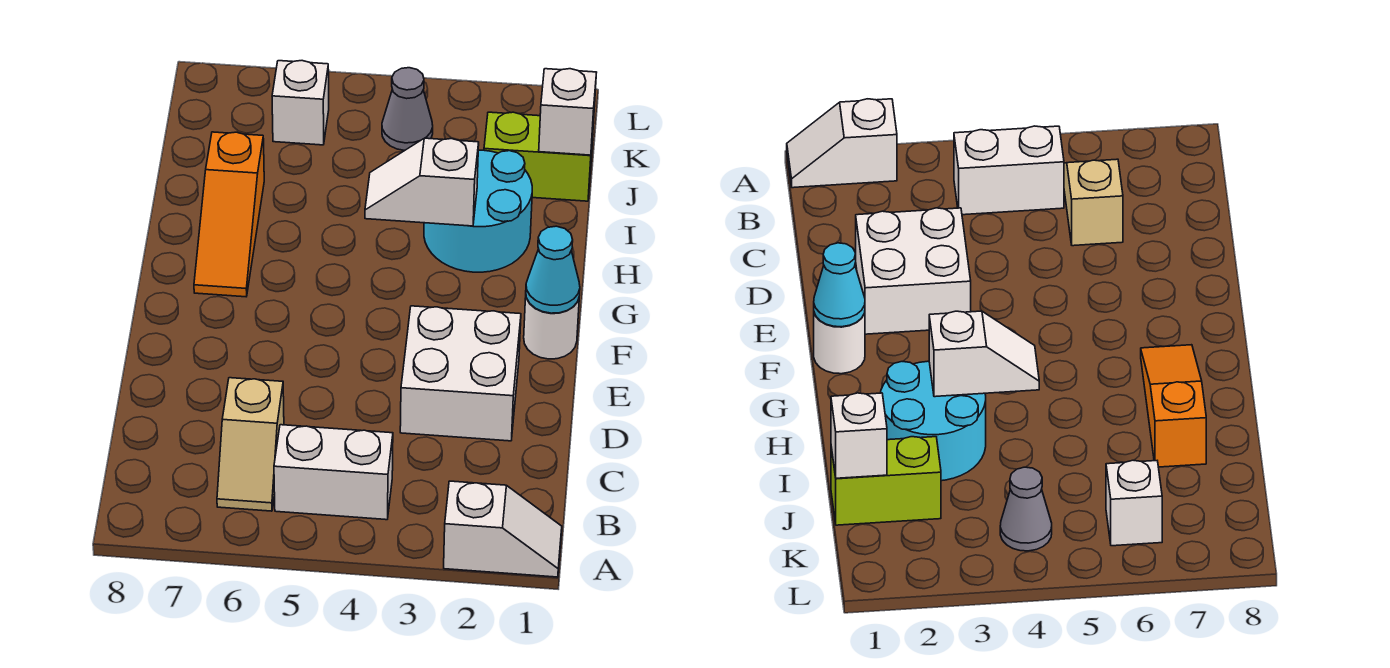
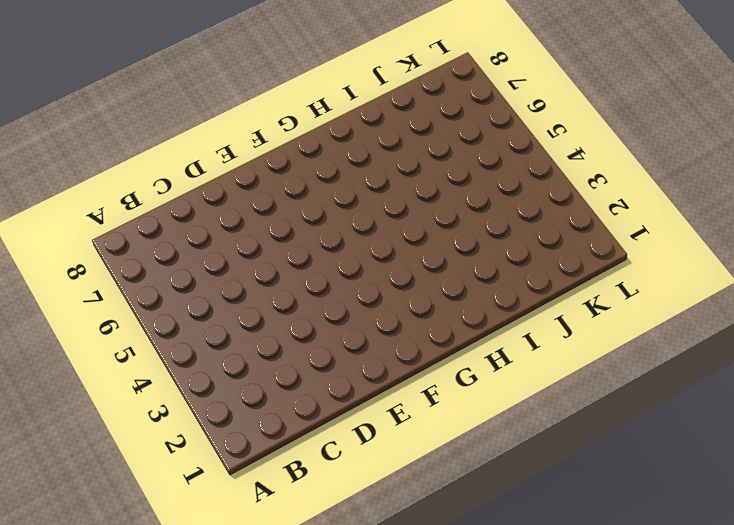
none -> white slope A1:A2 level 1 top 2
none -> white brick B4:B5 level 1
none -> tan slope B6:C6 level 1 top C

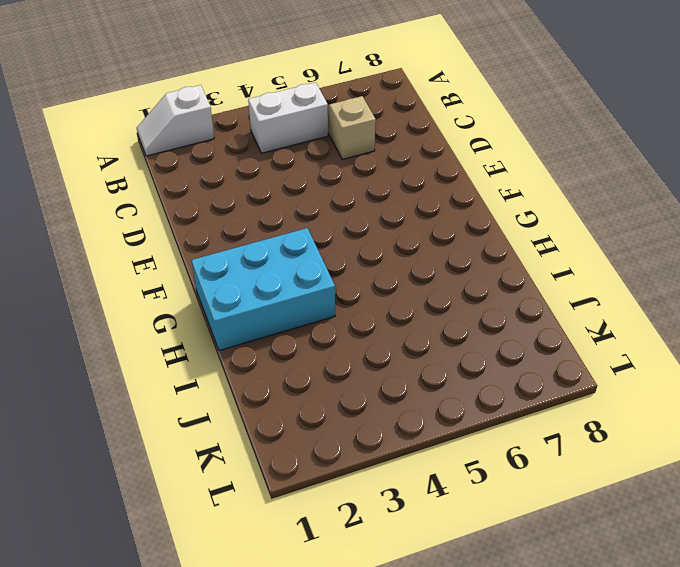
cyan brick G1:H3 level 1 -> cyan round brick H2:I3 level 1
none -> white brick D2:E3 level 1
none -> white round brick F1 level 1
none -> orange slope G7:I7 level 1 top I

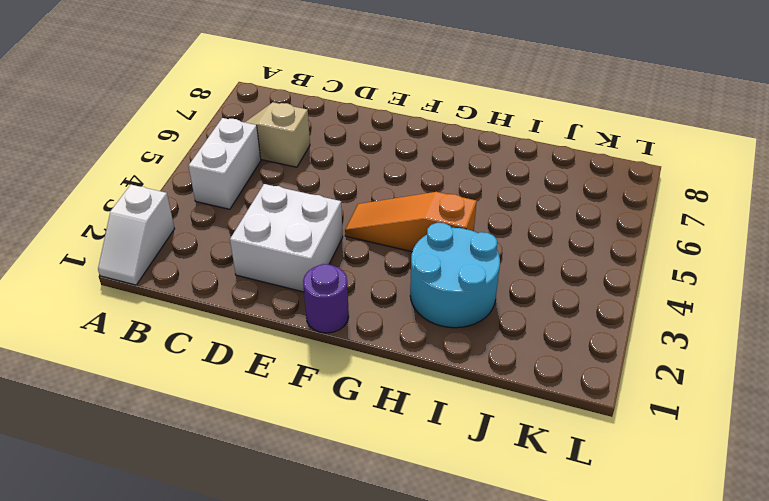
purple round brick F1 level 1 -> white round brick F1 level 1
orange slope F4:H4 level 1 top H -> orange slope G7:I7 level 1 top I
none -> lime brick J1:J2 level 1
none -> grey cone K4 level 1
none -> white brick K6 level 1

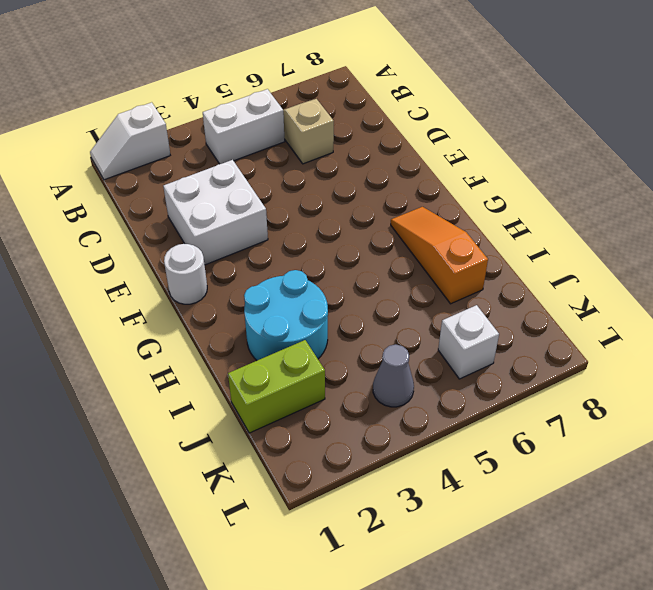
none -> cyan cone F1 level 2
none -> white slope H3:H4 level 2 top 3
none -> white brick J1 level 2

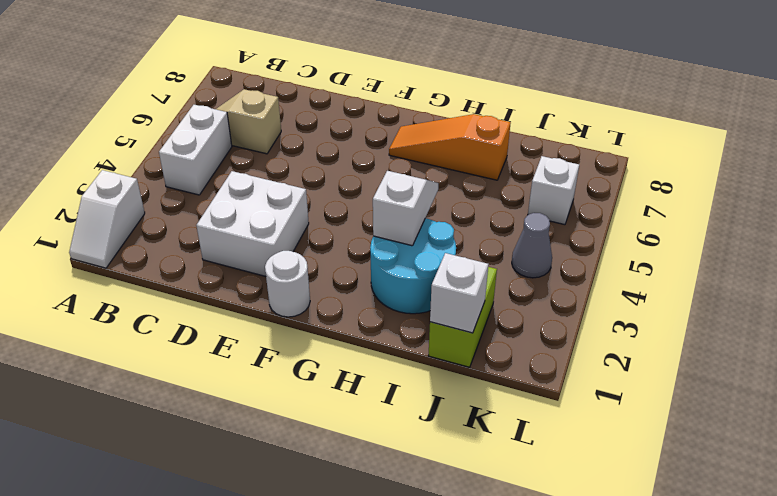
none -> cyan cone F1 level 2

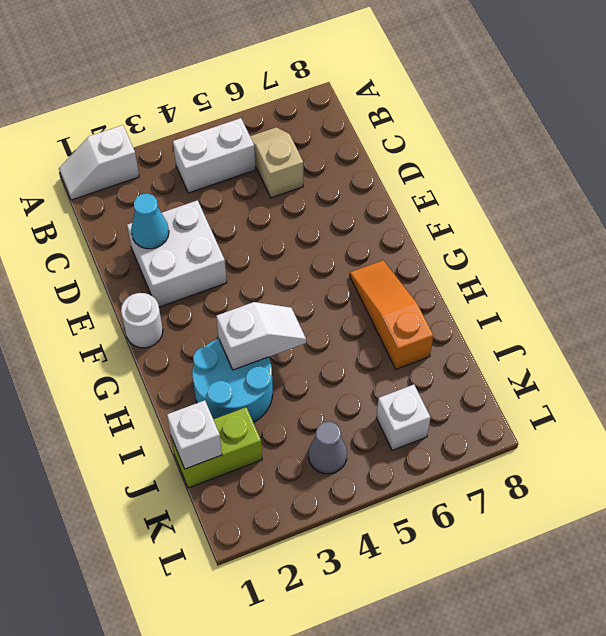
cyan cone D2 level 2 -> cyan cone F1 level 2

